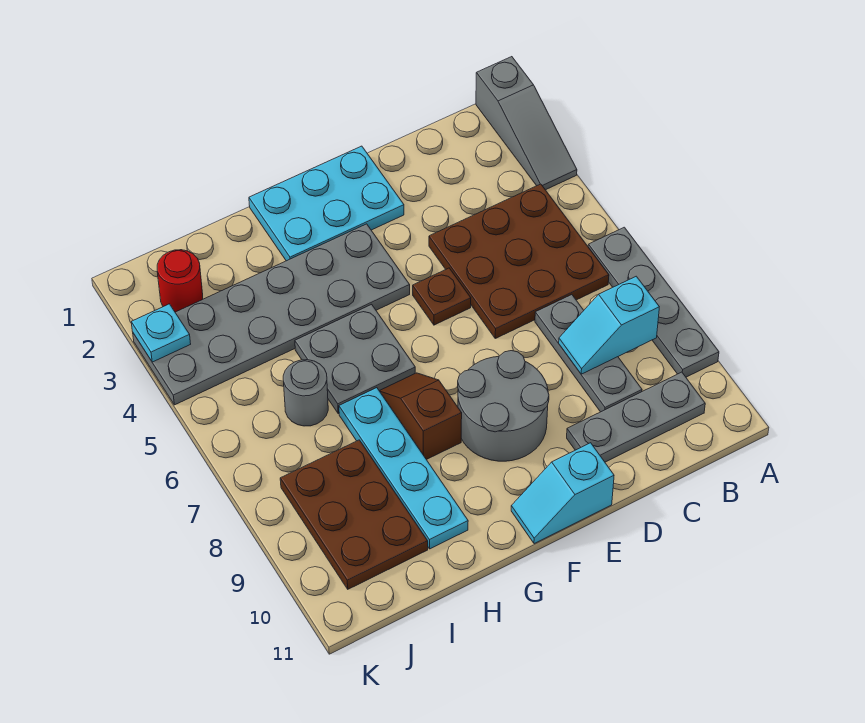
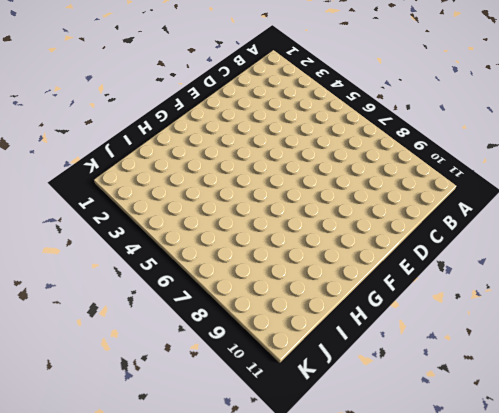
none -> grey slope A1:A3 level 1 top 1
none -> grey plate A6:A9 level 1
none -> brown plate B4:D6 level 1

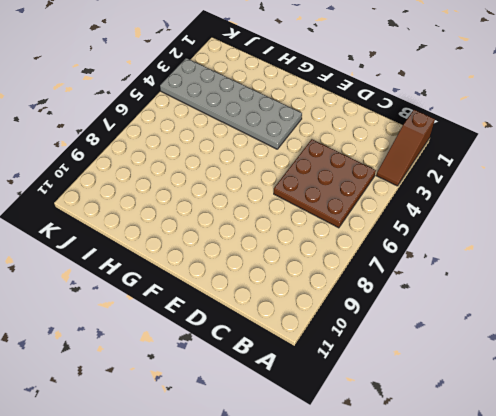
brown slope A1:A3 level 1 top 1 -> grey slope A1:A3 level 1 top 1
none -> grey plate A6:A9 level 1
none -> grey plate B10:D10 level 1
none -> grey plate C7:C9 level 1

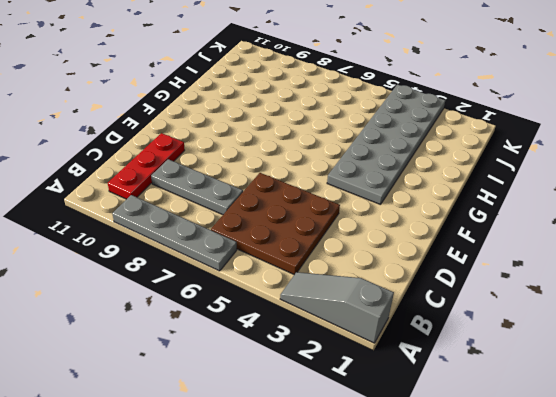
red plate B10:D10 level 1 -> grey plate B10:D10 level 1
none -> cyan plate E1:G2 level 1
none -> brown plate E5 level 1
none -> grey round brick E8:F9 level 1

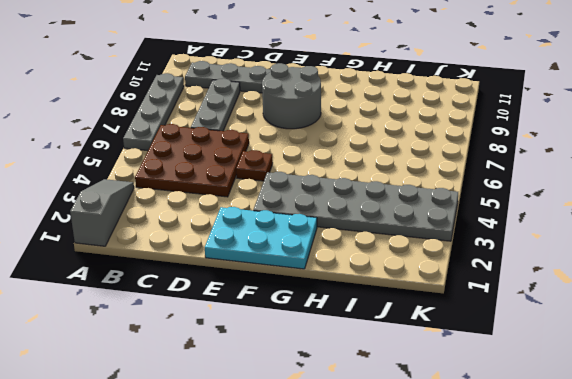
none -> cyan slope E11:F11 level 1 top E
none -> grey plate G5:H6 level 1
none -> brown slope G7:G8 level 1 top 8

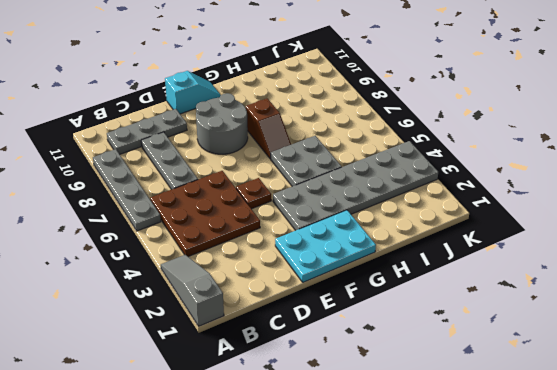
none -> cyan plate H7:H10 level 1
none -> grey round brick I6 level 1
none -> brown plate I8:J10 level 1

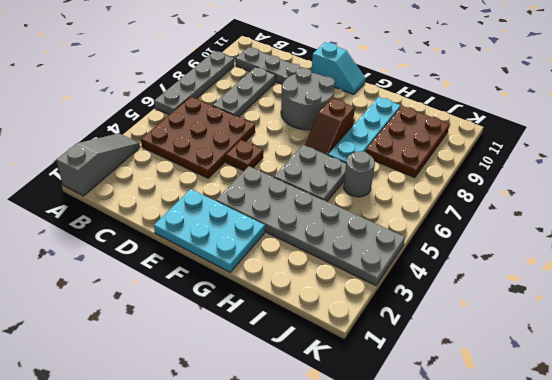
none -> red round brick J2 level 1
none -> cyan slope B8:C8 level 2 top B
none -> cyan plate K3 level 2

